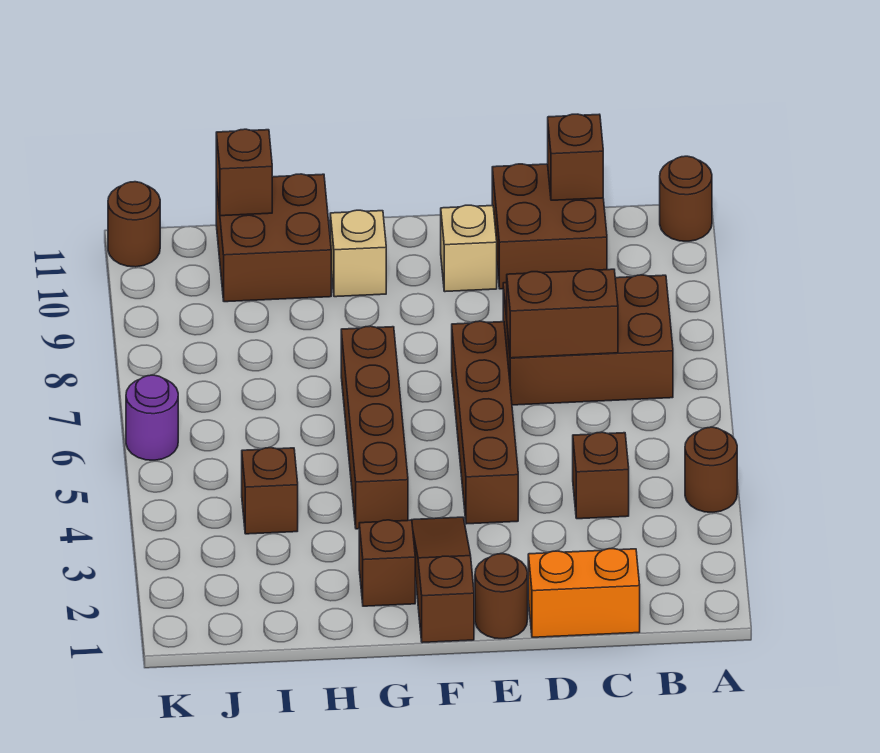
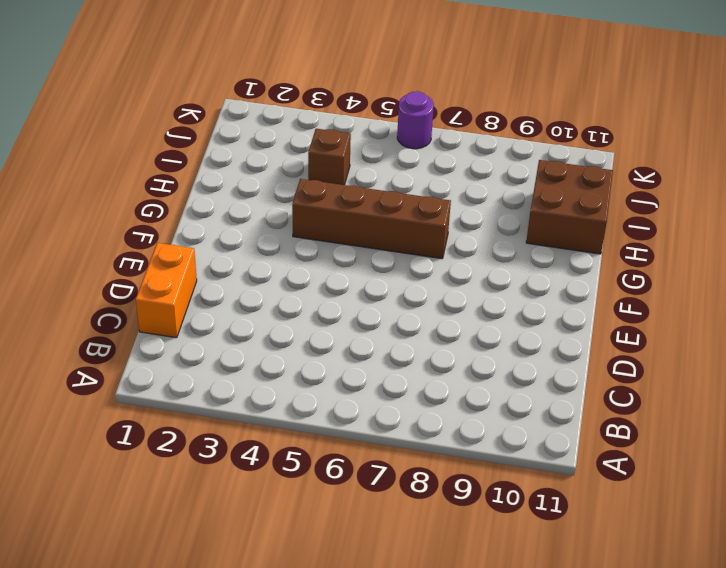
none -> brown round brick A4 level 1
none -> brown round brick A11 level 1
none -> brown brick B7:D8 level 1

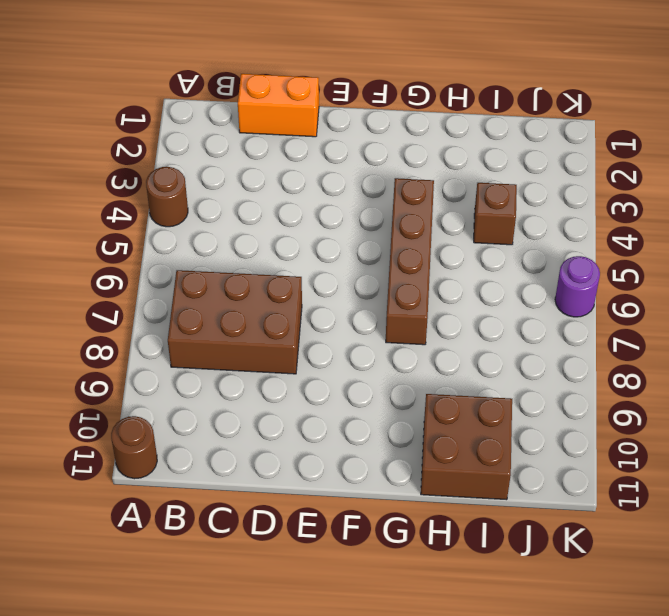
none -> brown brick C4 level 1
none -> brown brick C10:D11 level 1
none -> brown round brick E1 level 1

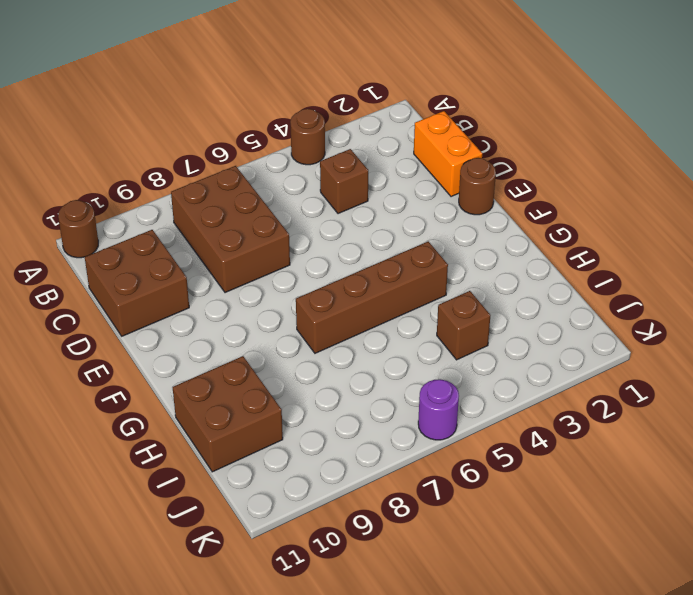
none -> brown brick E4:E7 level 1
none -> tan brick E10 level 1
none -> brown slope F1:F3 level 1 top 1

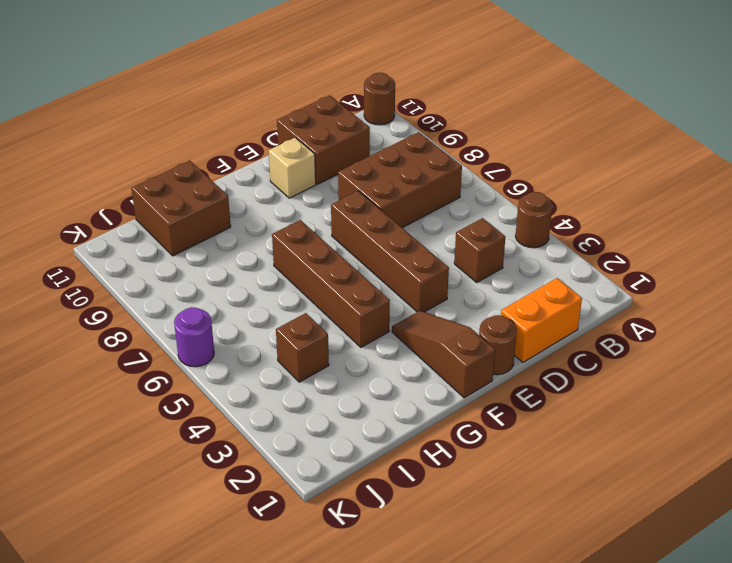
none -> brown brick G2 level 1
none -> tan brick G10 level 1
none -> brown round brick K11 level 1

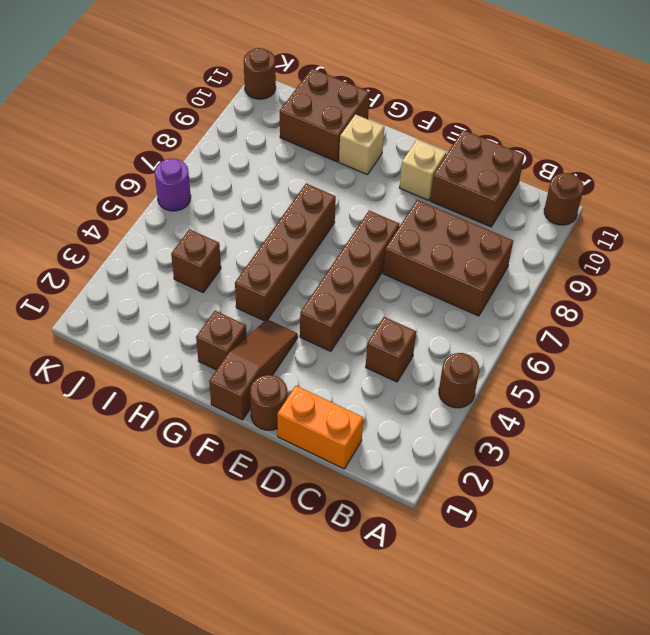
none -> brown brick C7:D7 level 2
none -> brown brick C11 level 2
none -> brown brick I11 level 2

